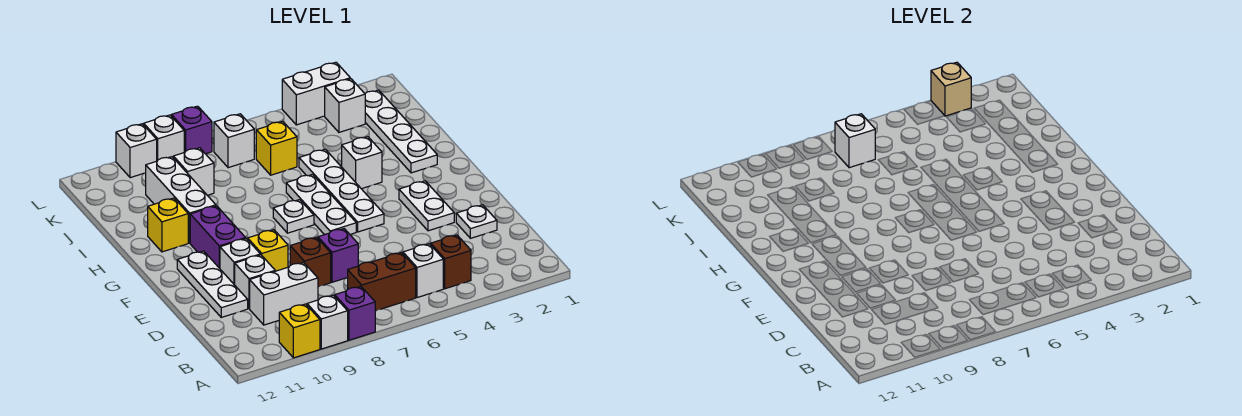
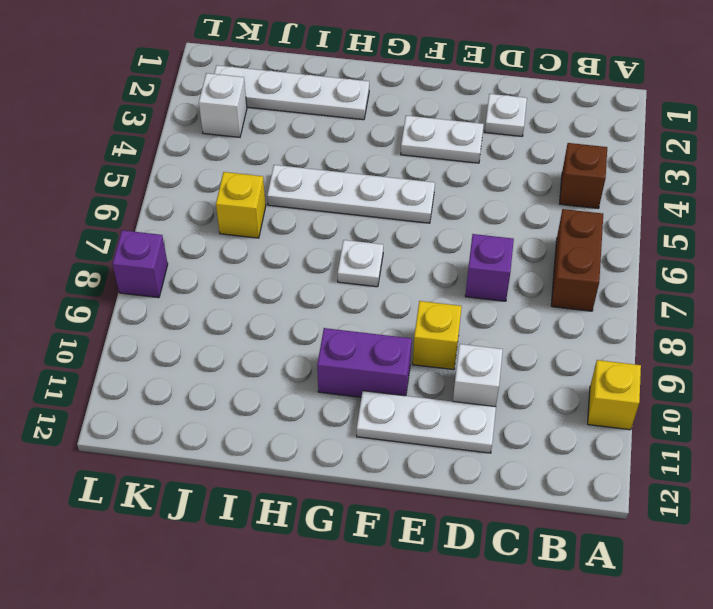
none -> purple brick A8 level 1
none -> white brick A9 level 1
none -> white brick B5 level 1
none -> white brick C9:C10 level 1

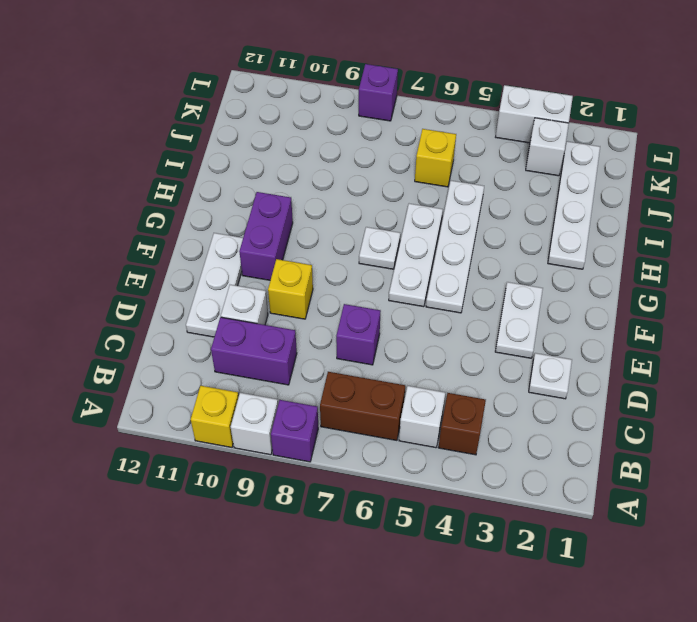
purple brick C9:C10 level 1 -> white brick C9:C10 level 1
none -> brown brick D8 level 1
none -> white brick E10 level 1
none -> white brick H4 level 1
none -> white brick H10:J10 level 1

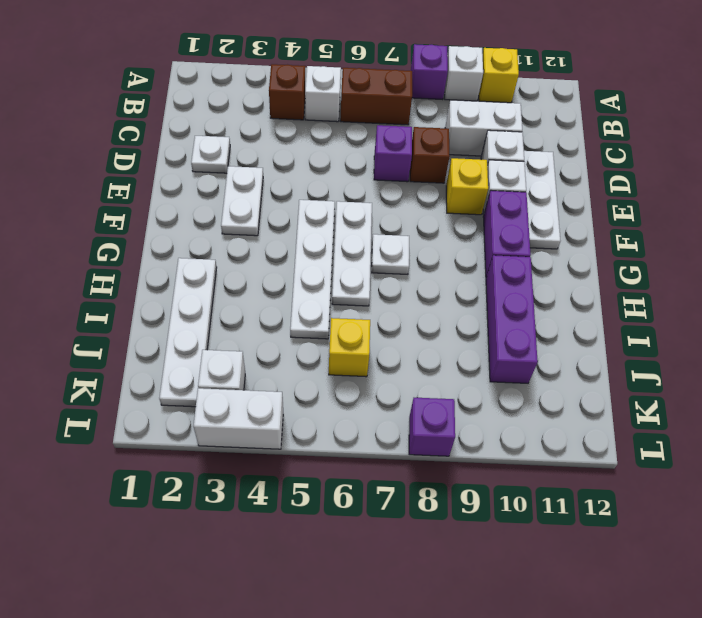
purple brick H10:J10 level 1 -> white brick H10:J10 level 1
none -> white brick H4 level 1
none -> yellow brick H11 level 1
none -> white brick J9 level 1
none -> white brick K7 level 1

